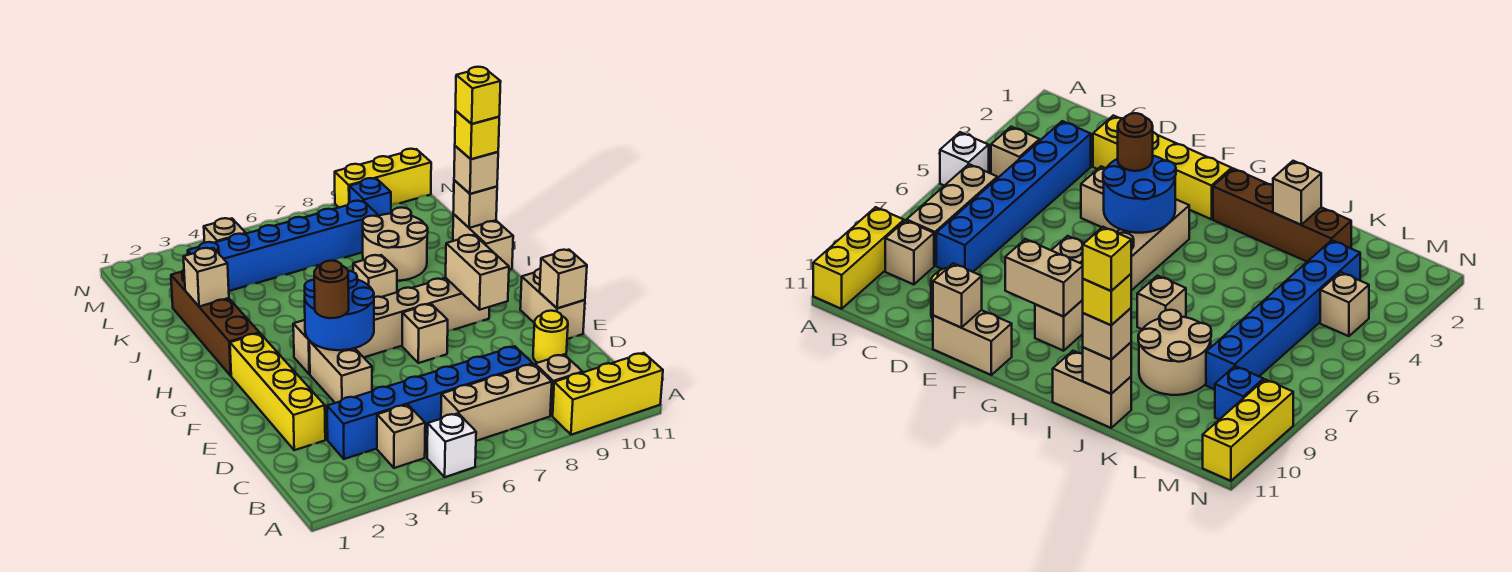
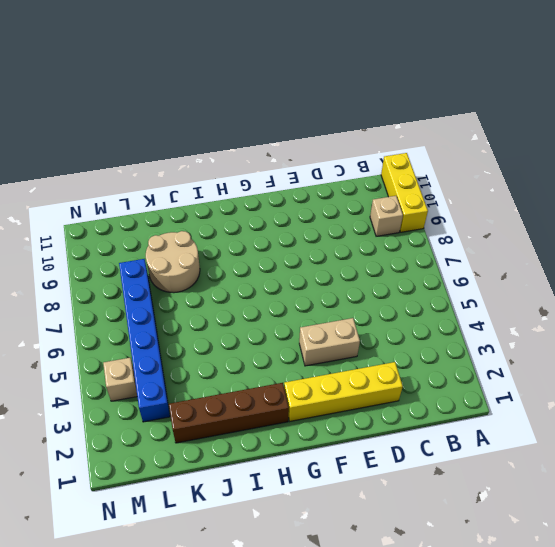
none -> white brick A5 level 1
none -> tan brick B4 level 1
none -> tan brick B6:B8 level 1

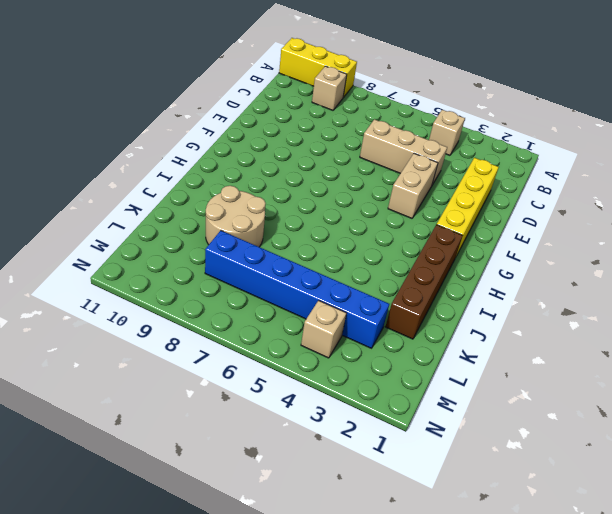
tan brick D4:D6 level 1 -> tan brick B6:B8 level 1
none -> white brick A5 level 1
none -> blue brick C3:C8 level 1
none -> yellow round brick D10 level 1

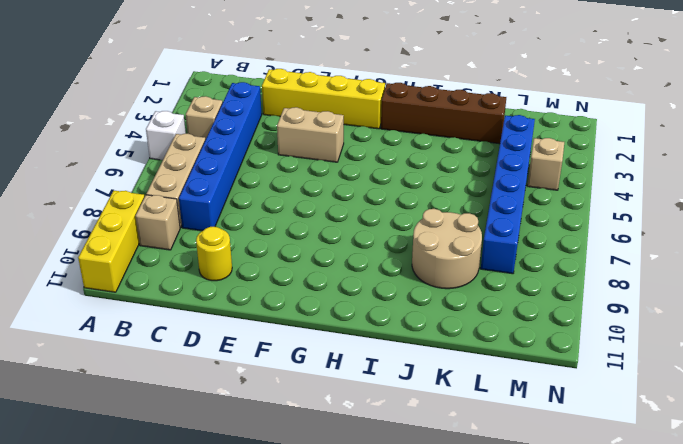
none -> tan brick E11:F11 level 1
none -> tan brick F7 level 1
none -> tan brick G4:G9 level 1

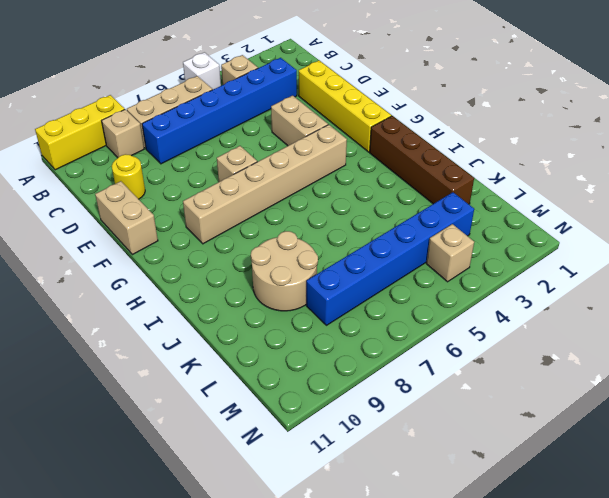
none -> tan brick I7 level 1
none -> tan brick I11:J11 level 1
none -> blue brick M9 level 1

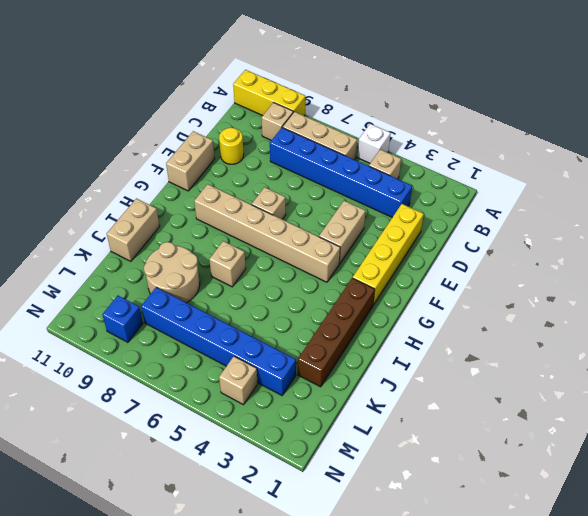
none -> yellow brick N9:N11 level 1
none -> tan brick E11 level 2
none -> blue round brick F4:G5 level 2

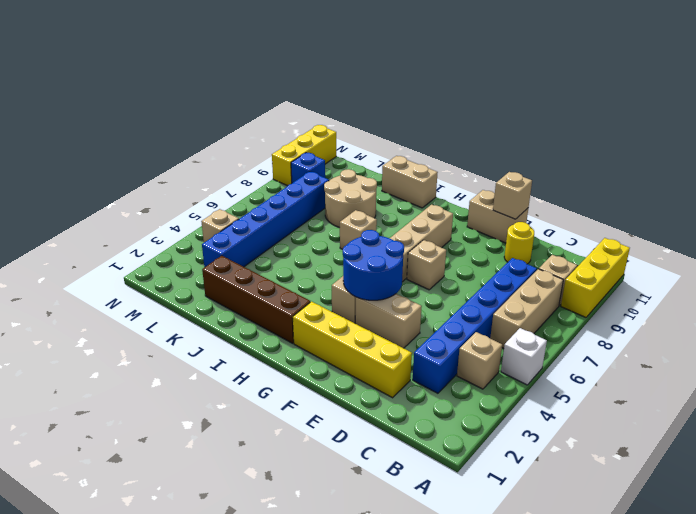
none -> tan brick F9:G9 level 2
none -> tan brick J2 level 2
none -> tan brick J11 level 2

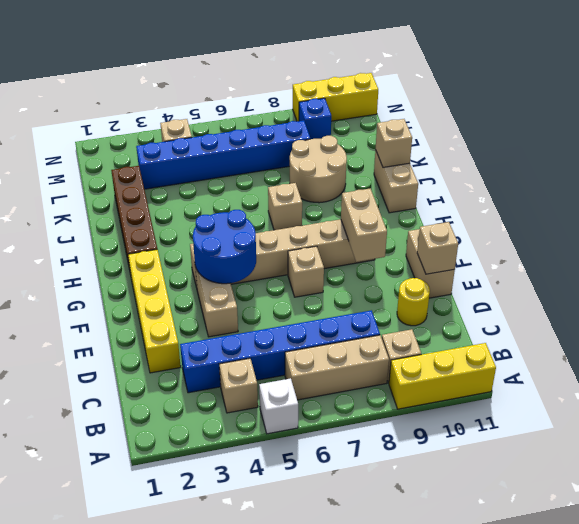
none -> tan brick J2 level 2
none -> brown round brick F4 level 3
none -> tan brick J11 level 3

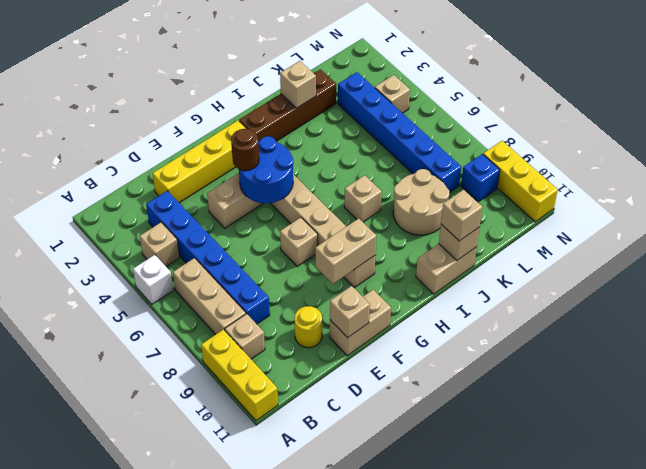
none -> yellow brick J11 level 4
none -> yellow brick J11 level 5

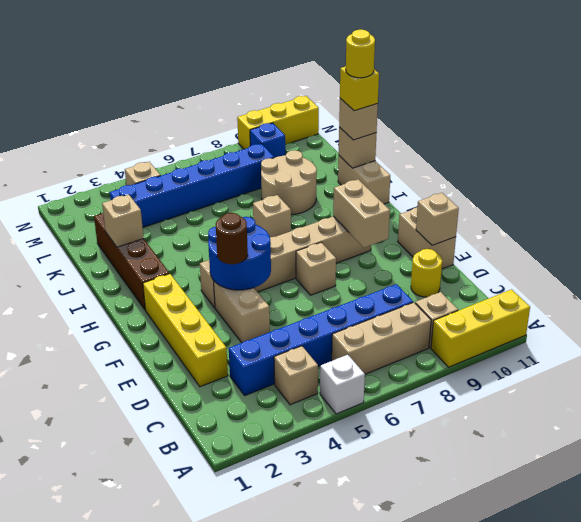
yellow round brick J11 level 5 -> yellow brick J11 level 5

